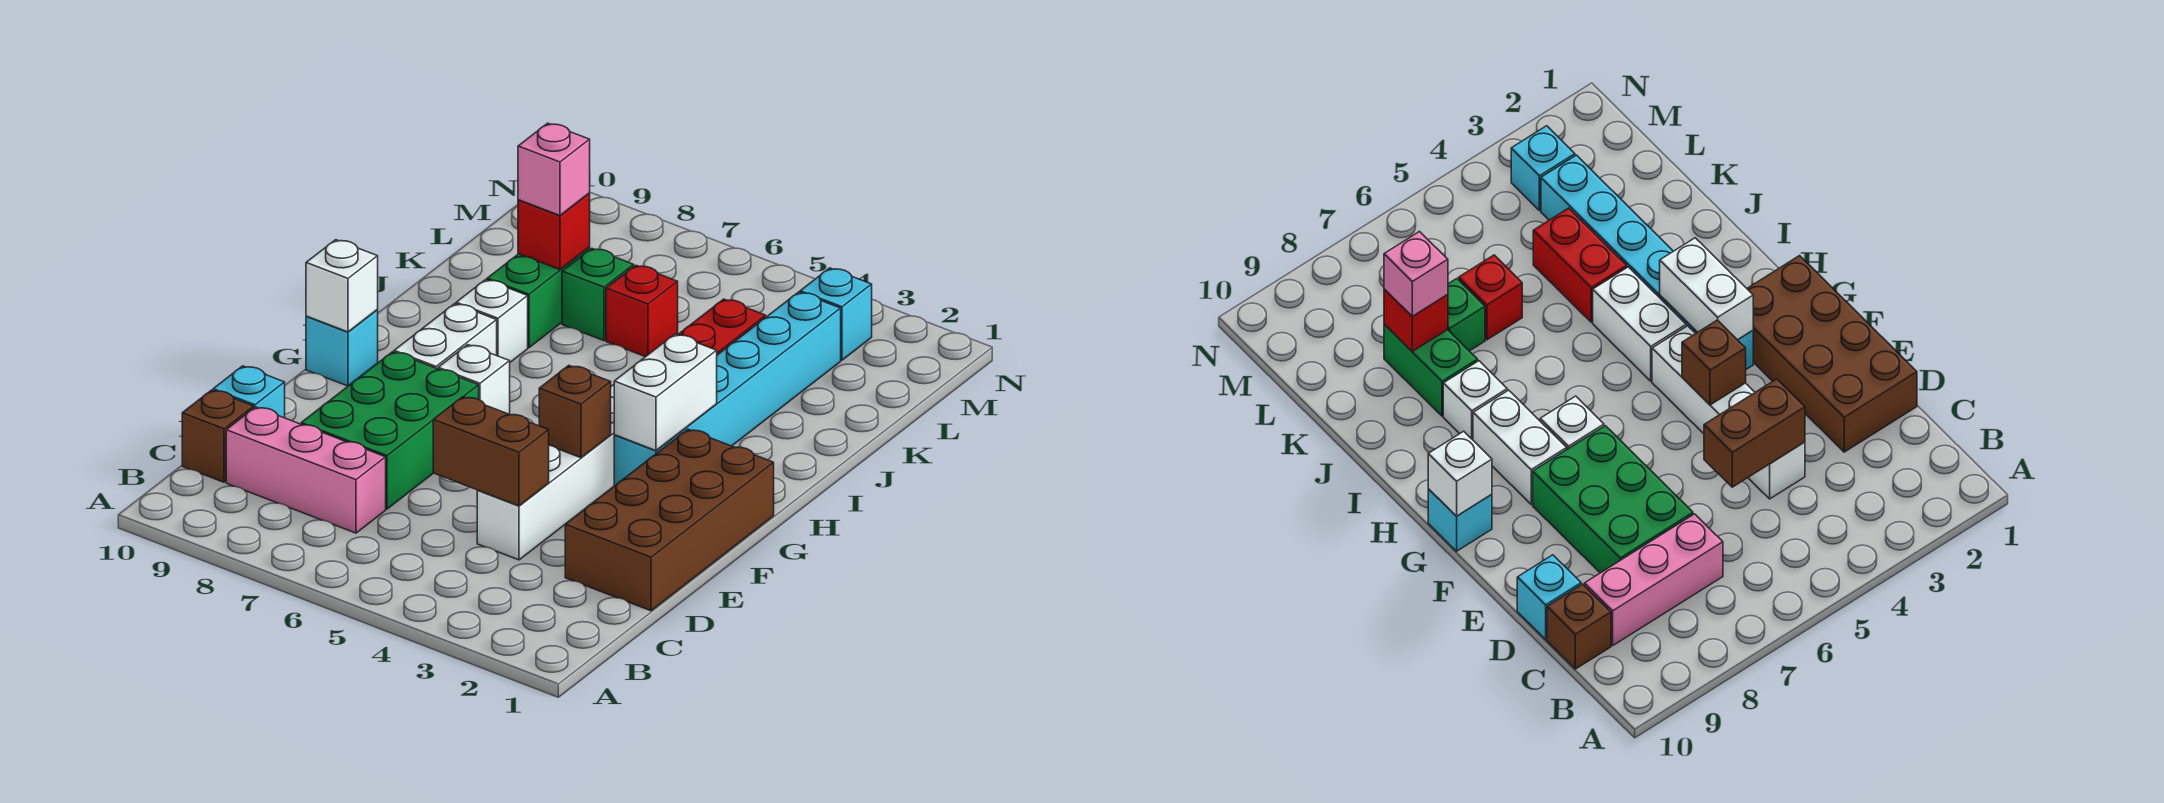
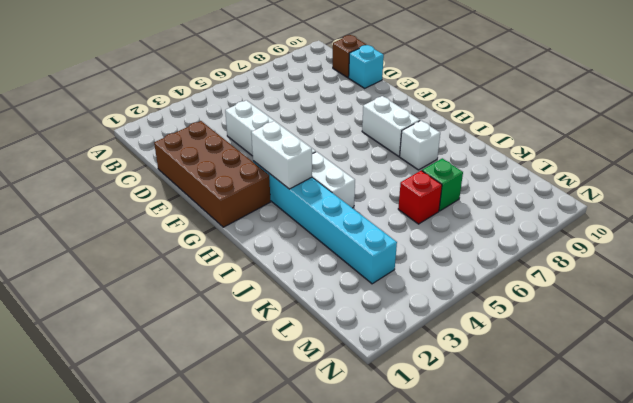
none -> pink brick C7:C9 level 1
none -> green brick D7:F8 level 1
none -> white brick G7 level 1

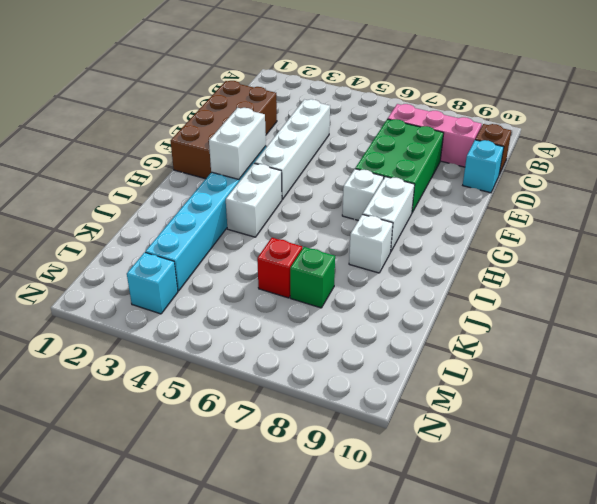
none -> cyan brick G10 level 1
none -> red brick J4:K4 level 1
none -> green brick J8:K8 level 1

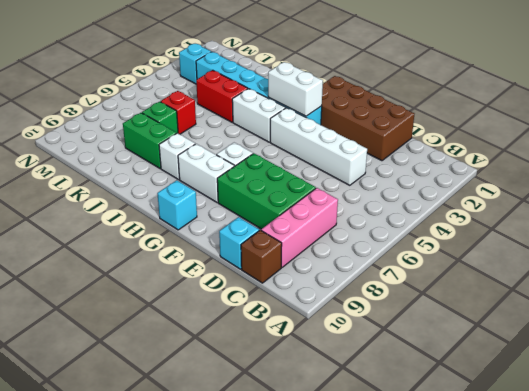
none -> brown brick D4:D5 level 2
none -> brown brick F4 level 2
none -> white brick G10 level 2

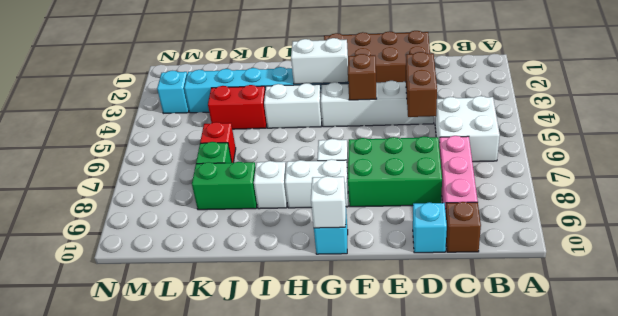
white brick B5:C6 level 1 -> none
none -> red brick K8 level 2
none -> pink brick K8 level 3

